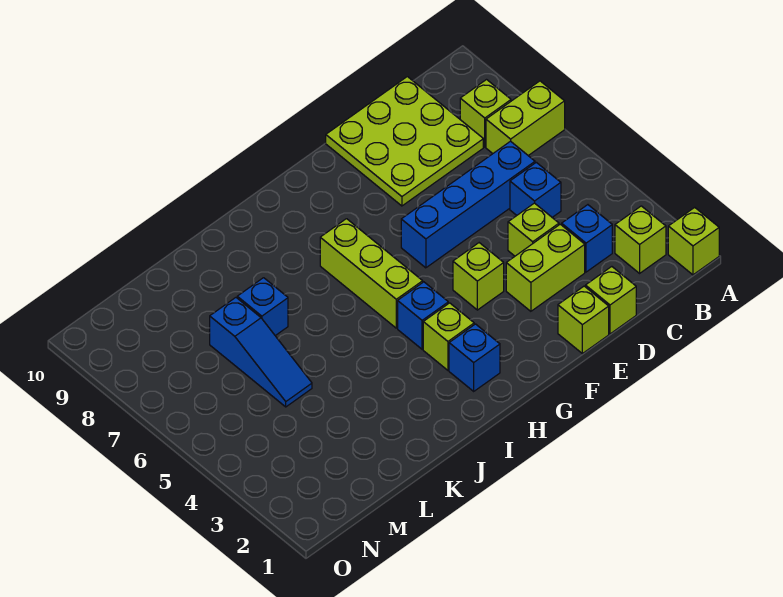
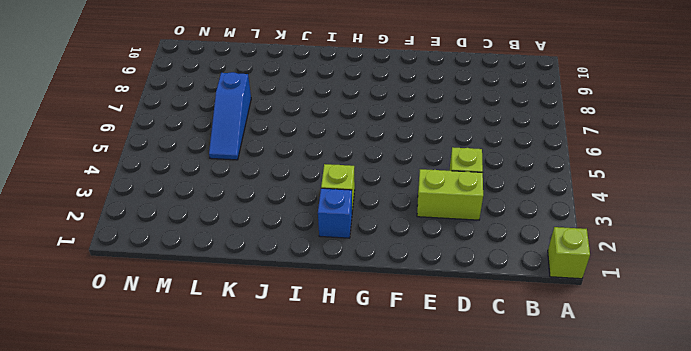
none -> lime brick A7:B7 level 1
none -> lime brick B2 level 1
none -> lime brick B8 level 1

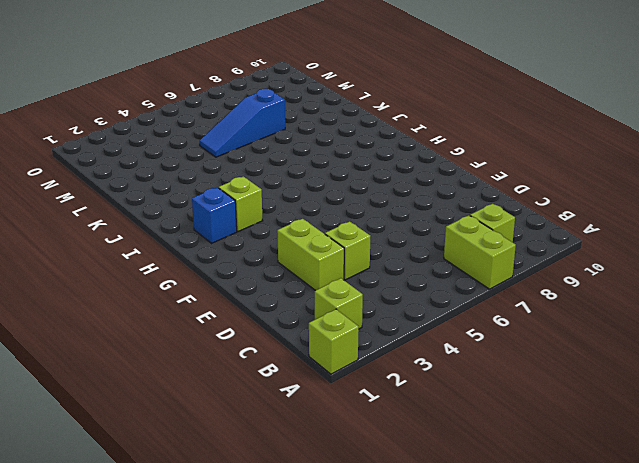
none -> blue brick C3 level 1
none -> blue brick C5 level 1
none -> blue brick C6:F6 level 1

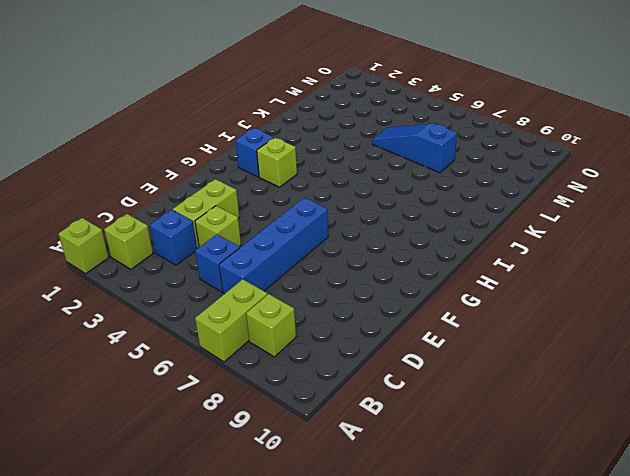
none -> lime plate C8:E10 level 1
none -> lime brick D1 level 1
none -> lime brick E1 level 1

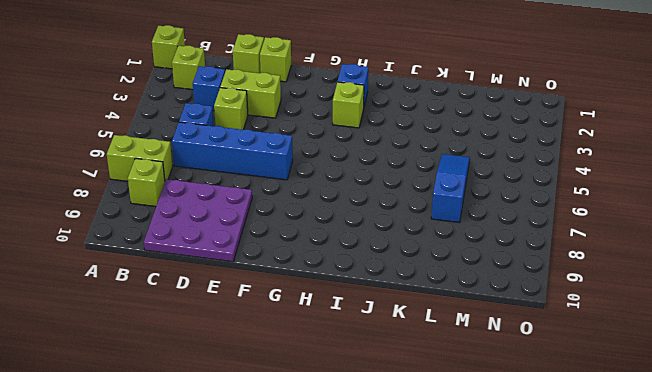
purple plate C8:E10 level 1 -> lime plate C8:E10 level 1
none -> lime brick F4 level 1
none -> blue brick H4 level 1
none -> lime brick H5:H7 level 1

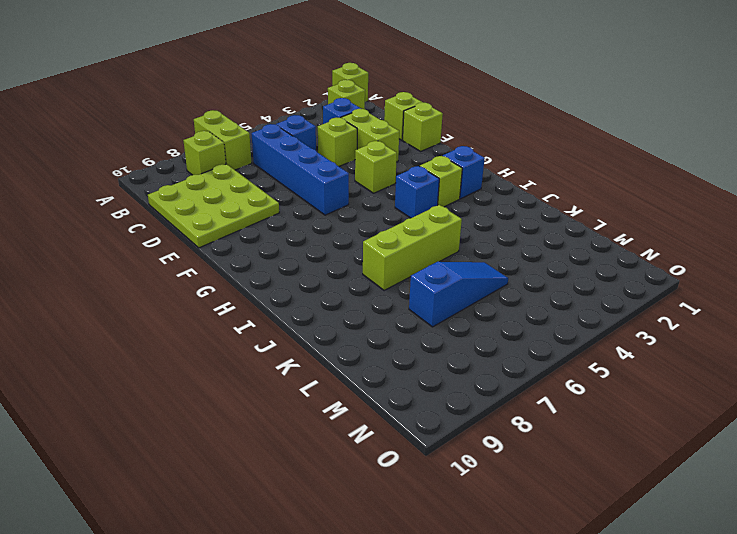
lime brick J5:J7 level 1 -> lime brick H5:H7 level 1
none -> blue brick K7 level 1

